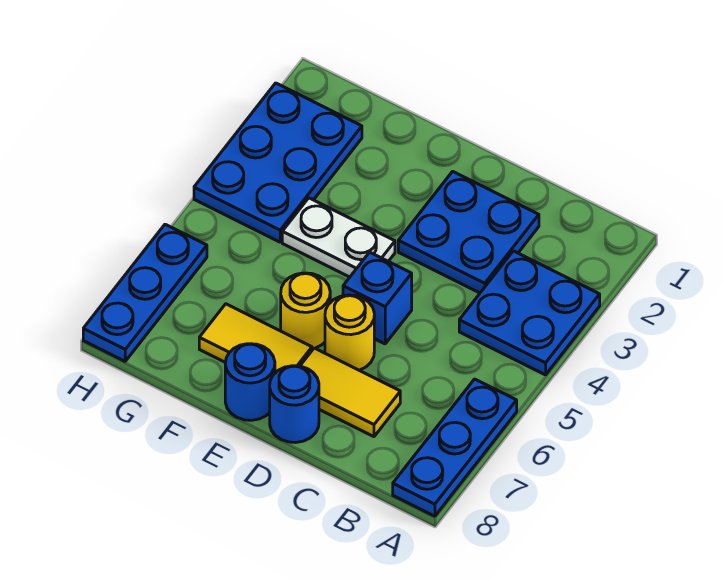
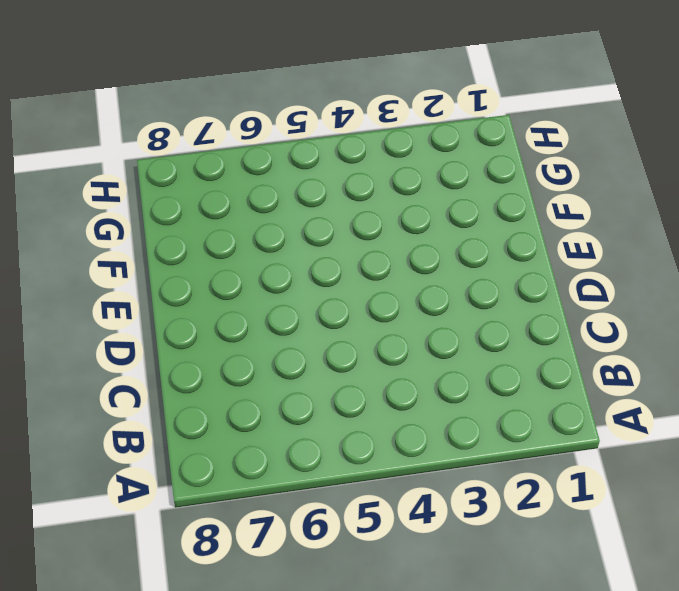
none -> blue plate A3:B4 level 1
none -> blue plate A6:A8 level 1
none -> blue plate C2:D3 level 1

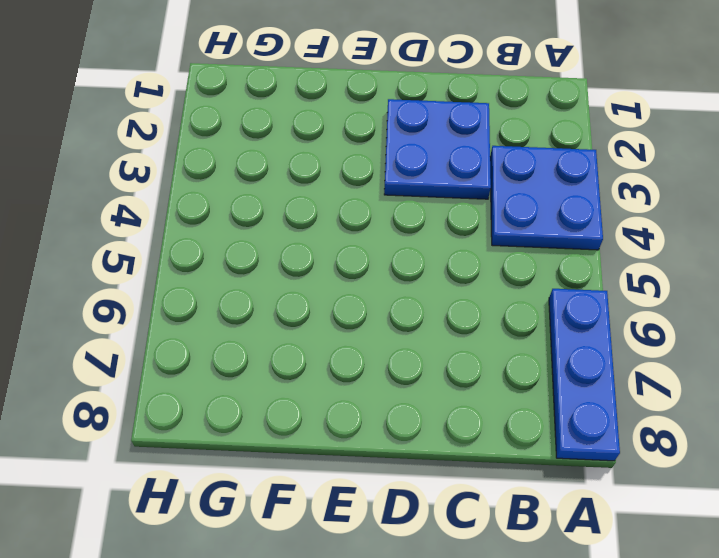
none -> yellow tile C7:D7 level 1
none -> blue brick D5 level 1
none -> yellow round brick D6 level 1

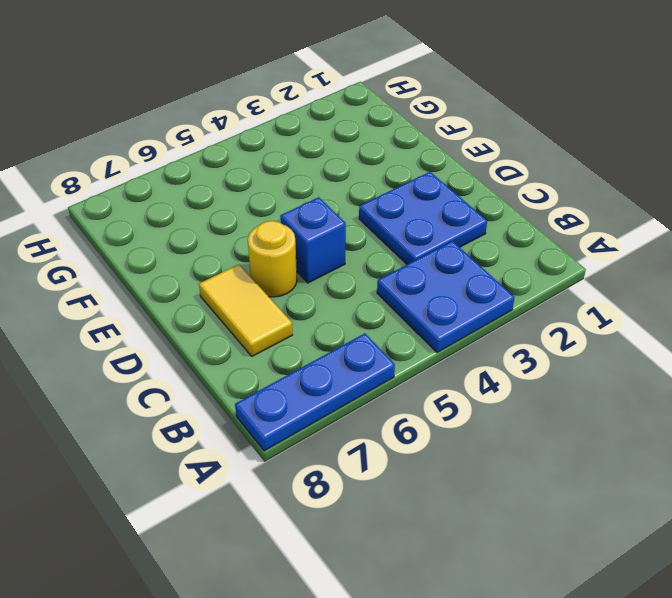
none -> blue round brick D8 level 1
none -> white plate E4:F4 level 1
none -> yellow round brick E6 level 1

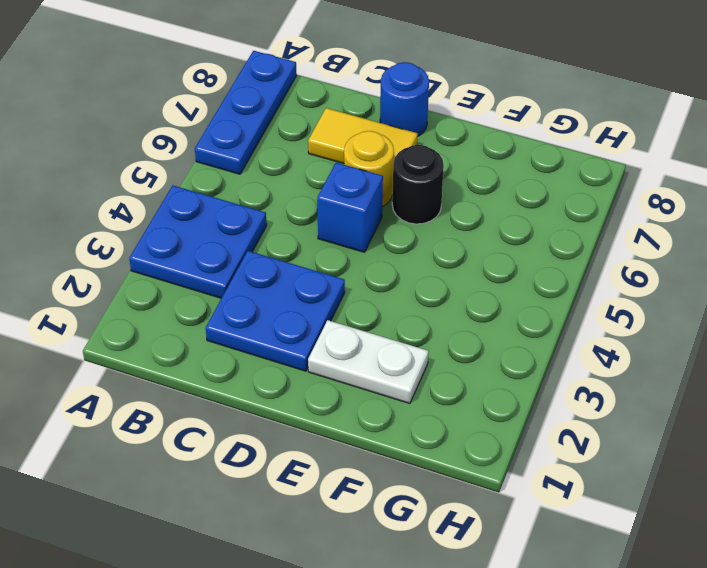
white plate E2:F2 level 1 -> white plate E4:F4 level 1
black round brick E6 level 1 -> yellow round brick E6 level 1
none -> yellow tile E7:F7 level 1
none -> blue round brick E8 level 1
none -> blue plate G2:H4 level 1

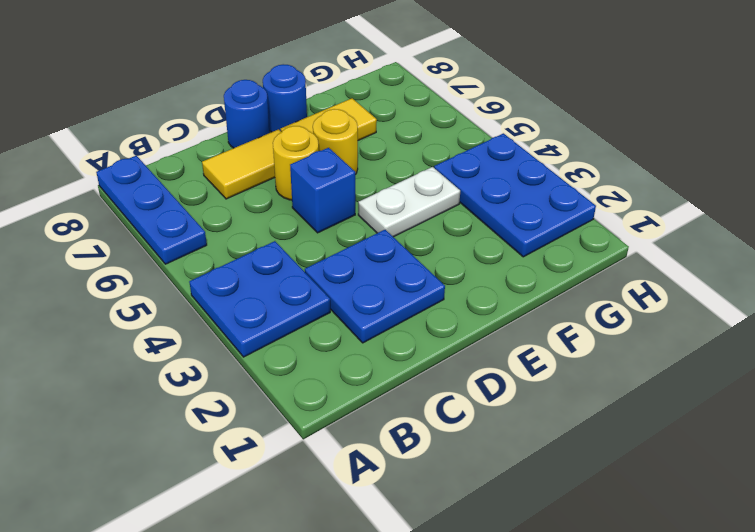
none -> blue plate H6:H8 level 1

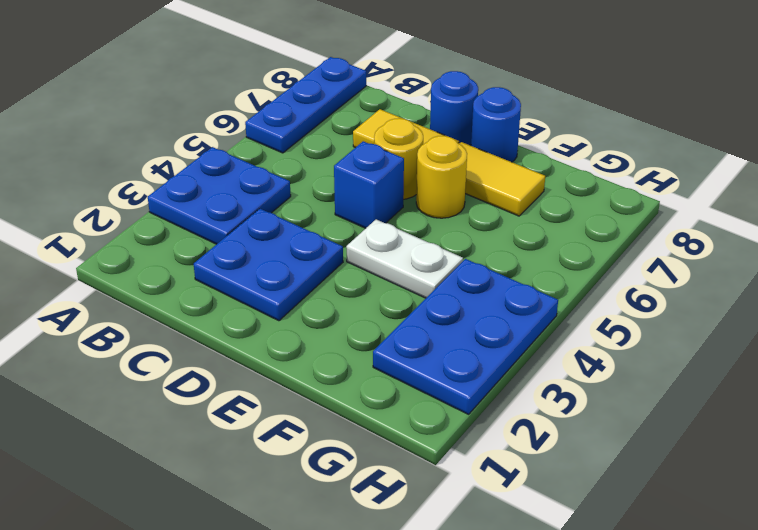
none -> blue plate H6:H8 level 1

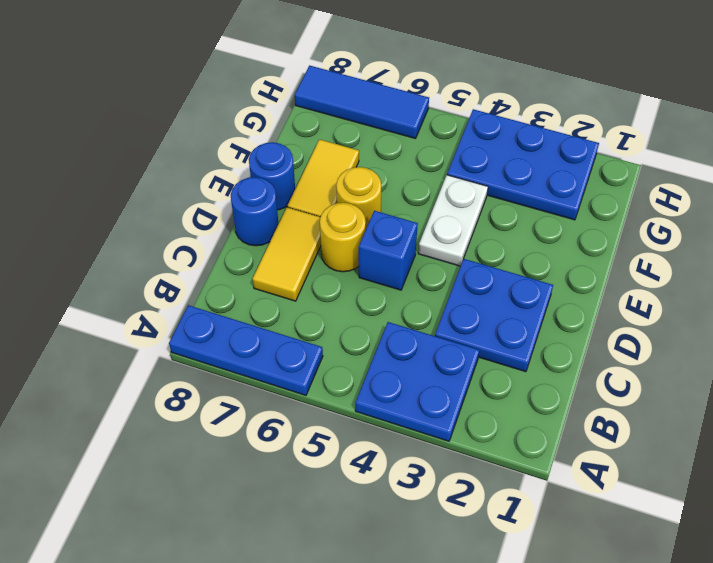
blue tile H6:H8 level 1 -> blue plate H6:H8 level 1

